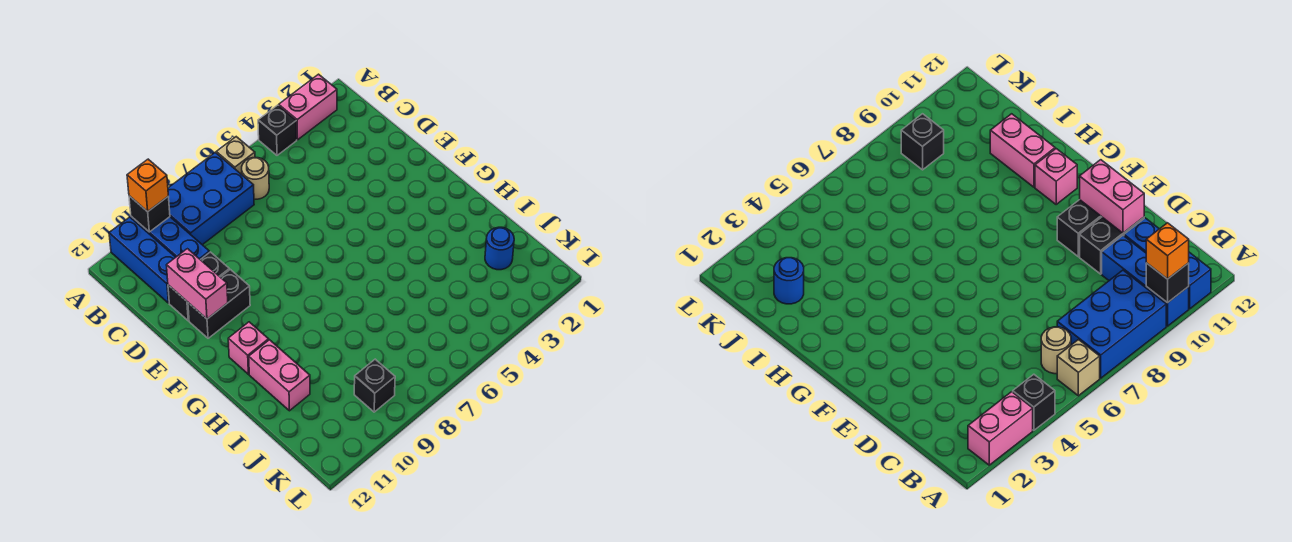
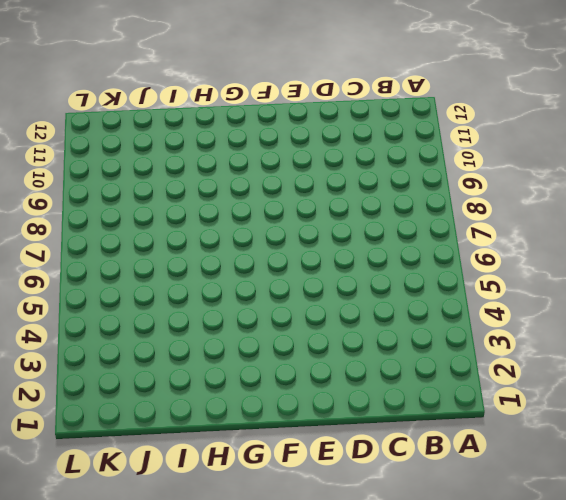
none -> pink brick A2:A3 level 1
none -> black brick A4 level 1
none -> tan brick A6 level 1

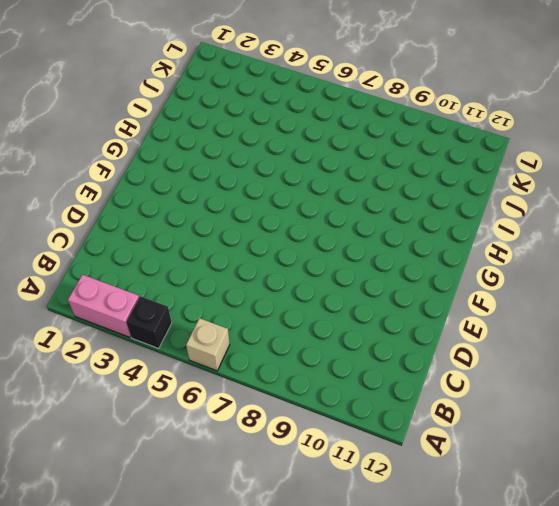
none -> blue brick A7:B9 level 1
none -> blue brick A10:C10 level 1
none -> blue brick A11:C11 level 1

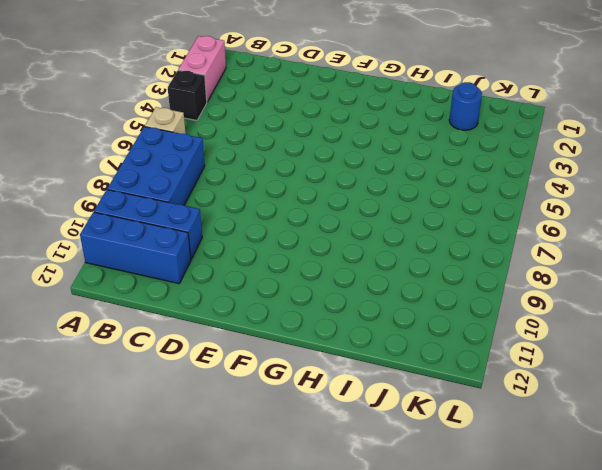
none -> tan round brick B6 level 1
none -> black brick D10:D11 level 1
none -> black brick E10:E11 level 1

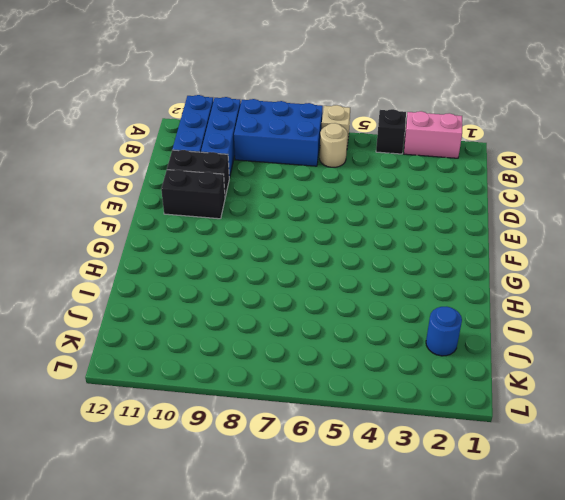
none -> pink brick G11 level 1
none -> pink brick H11:I11 level 1
none -> black brick K9 level 1

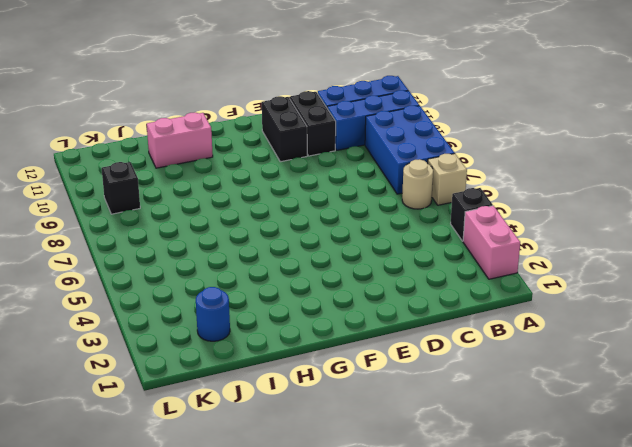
none -> pink brick G11 level 1
none -> black brick A10 level 2
none -> pink brick D11:E11 level 2

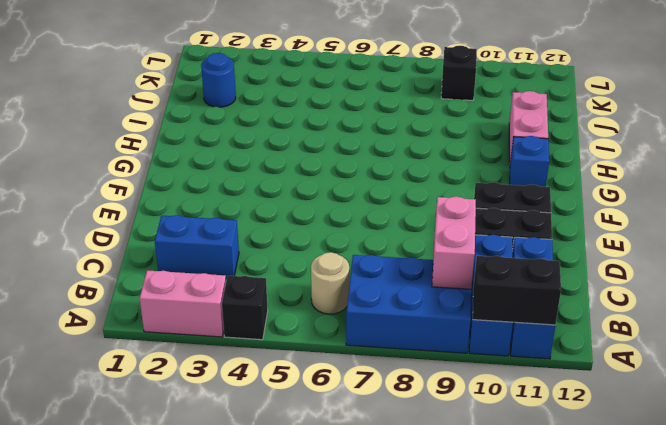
black brick A10:A11 level 2 -> black brick A10 level 2
pink brick B9:C9 level 2 -> pink brick D11:E11 level 2
blue brick C2:C3 level 1 -> none
blue brick G11 level 1 -> pink brick G11 level 1
none -> tan brick A6 level 1
none -> orange brick A10 level 3

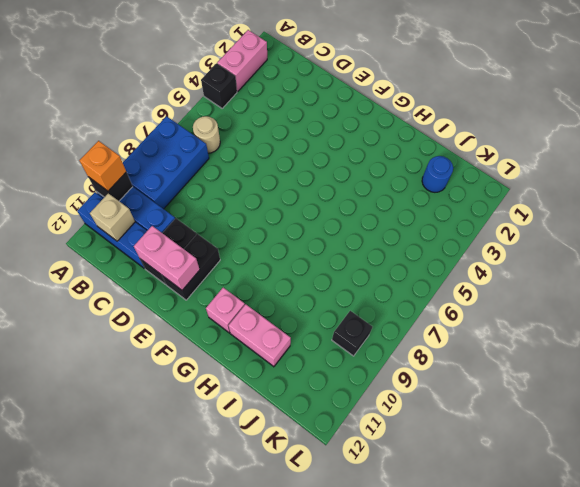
tan brick B11 level 2 -> tan brick A6 level 1

